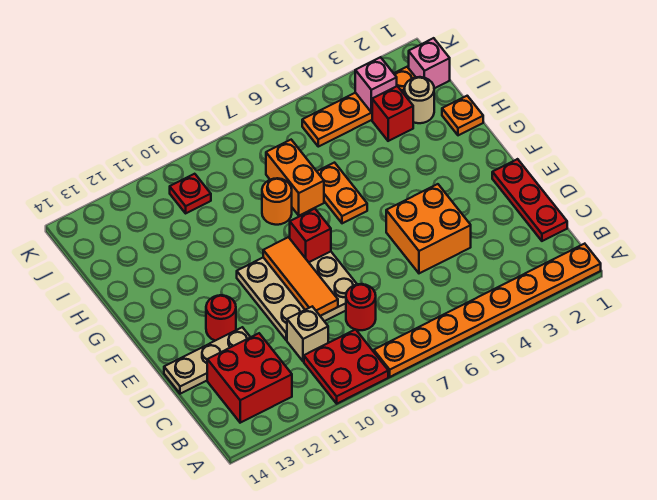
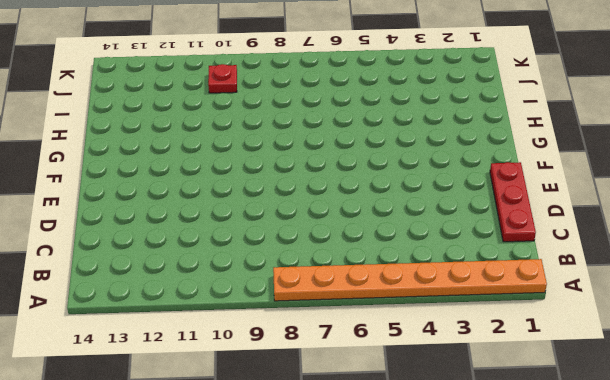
none -> red plate A9:B10 level 1
none -> red brick B12:C13 level 1
none -> red round brick C8 level 1

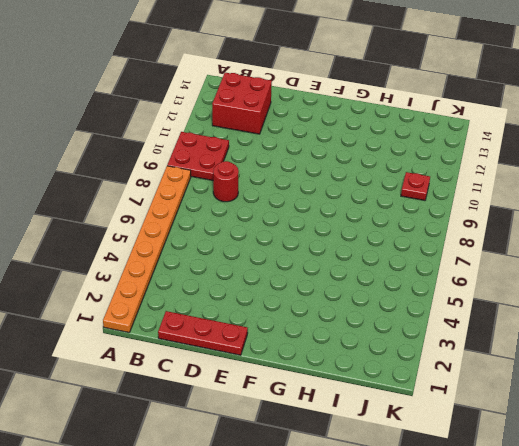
none -> tan brick C10 level 1
none -> orange brick D4:E5 level 1
none -> tan plate D8:F10 level 1

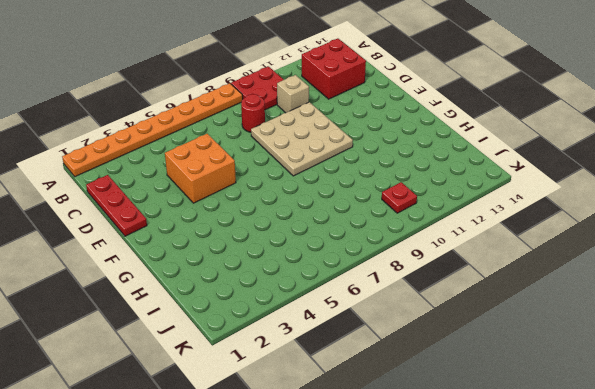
none -> tan plate D12:D14 level 1
none -> red round brick E12 level 1
none -> orange plate G6:H6 level 1

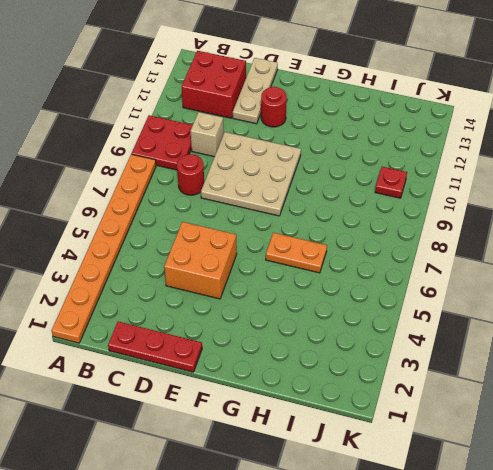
none -> orange plate H1 level 1
none -> orange brick H7:I7 level 1
none -> orange round brick H8 level 1

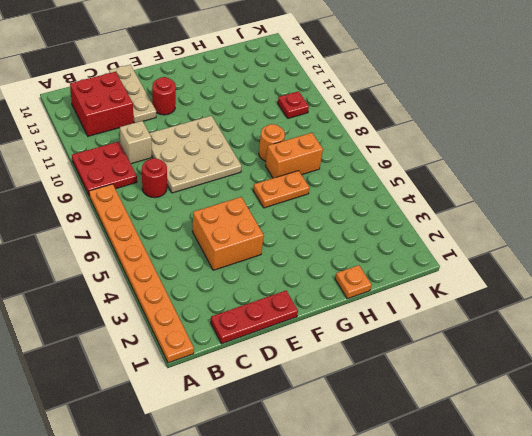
none -> tan round brick I2 level 1
none -> red brick I3 level 1
none -> pink brick J1 level 1

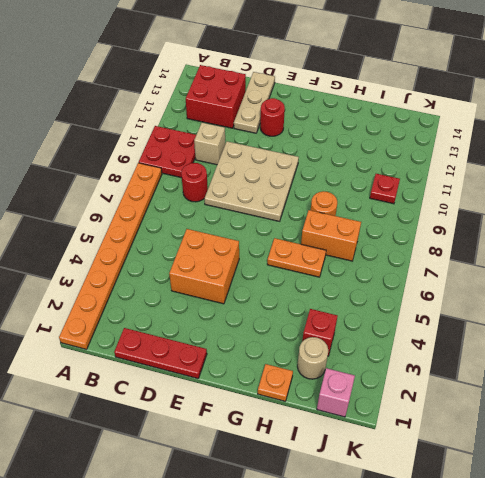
none -> orange plate J2:J5 level 1
none -> orange tile D9:F9 level 2
none -> red brick F8 level 2

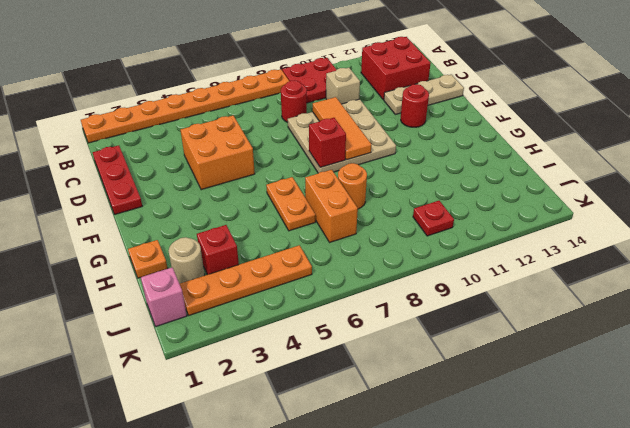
none -> pink brick J3 level 2

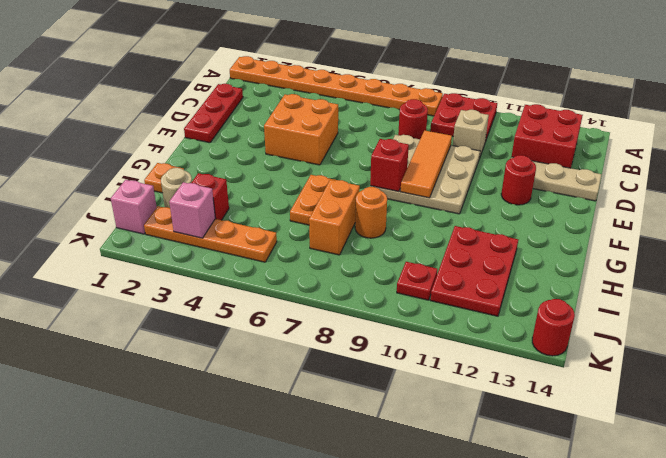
red plate H11:J12 level 1 -> none
red round brick K14 level 1 -> none

